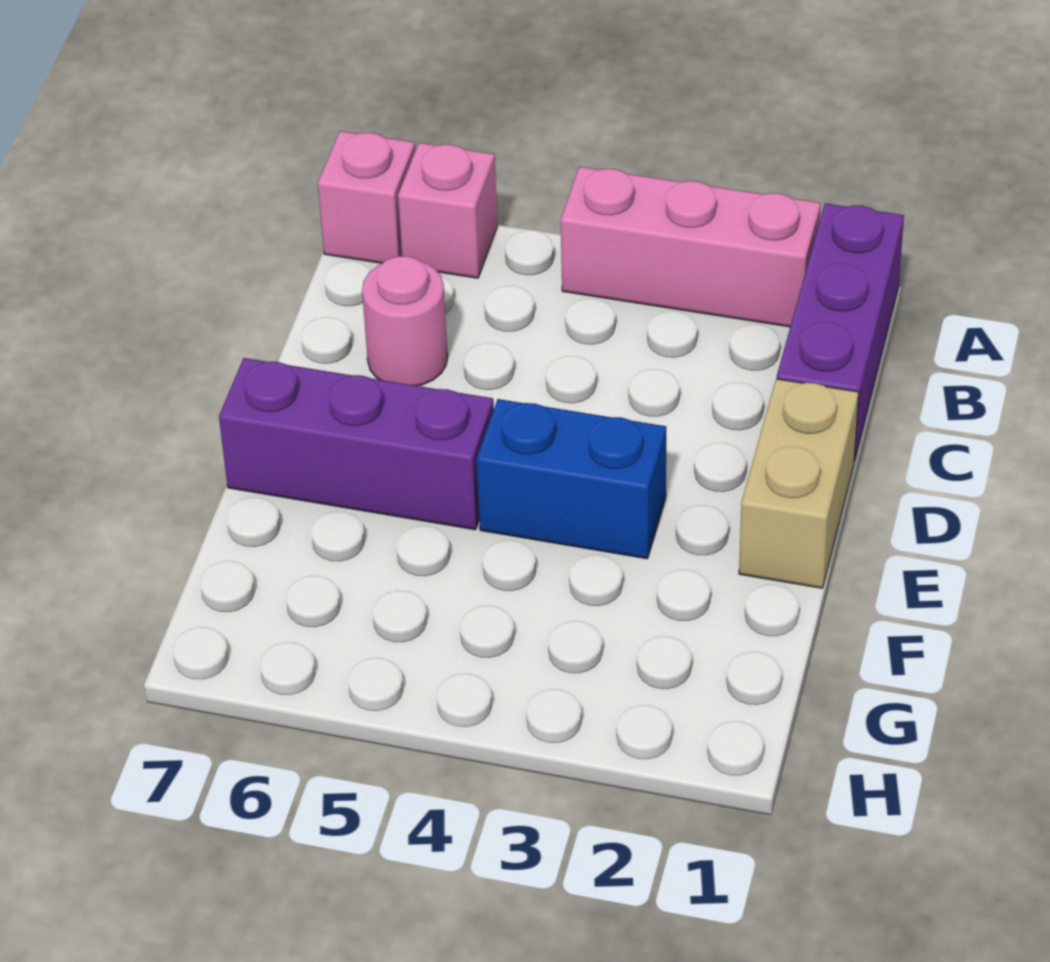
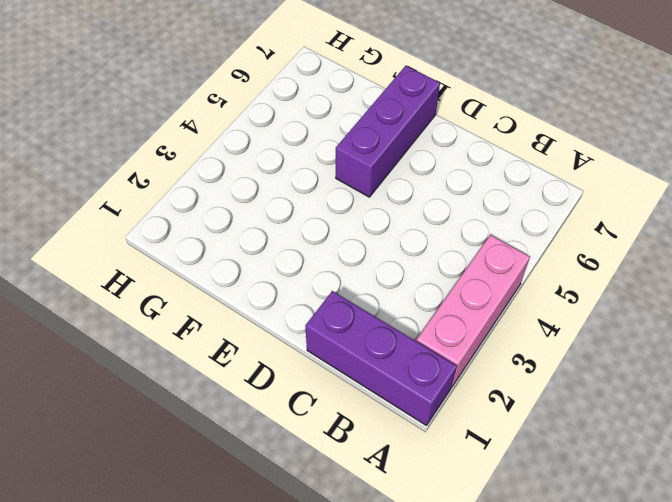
none -> pink brick A6 level 1
none -> pink brick A7 level 1

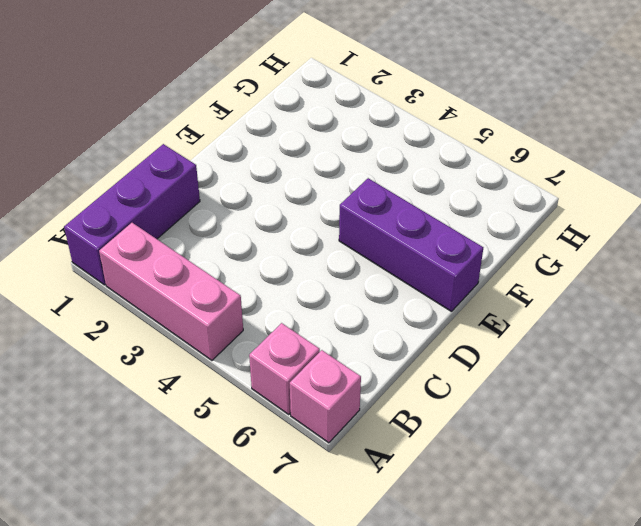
none -> pink round brick C6 level 1
none -> tan brick D1:E1 level 1

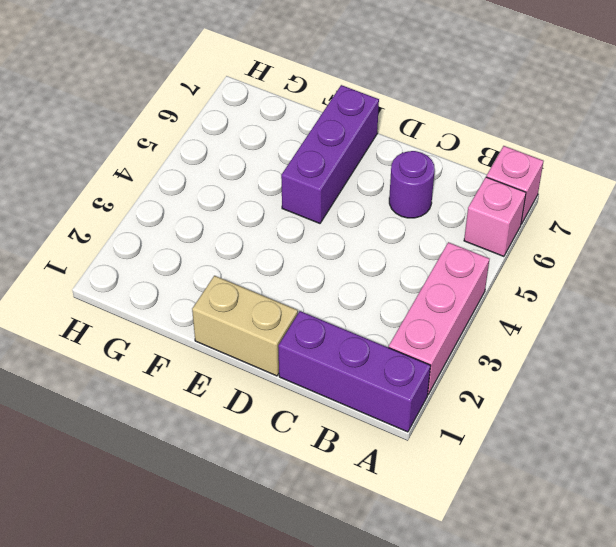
purple round brick C6 level 1 -> pink round brick C6 level 1
none -> blue brick E3:E4 level 1

